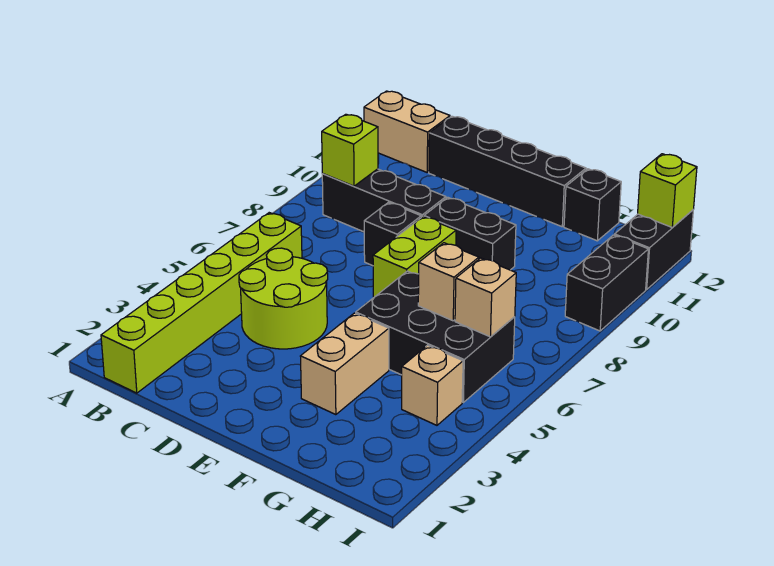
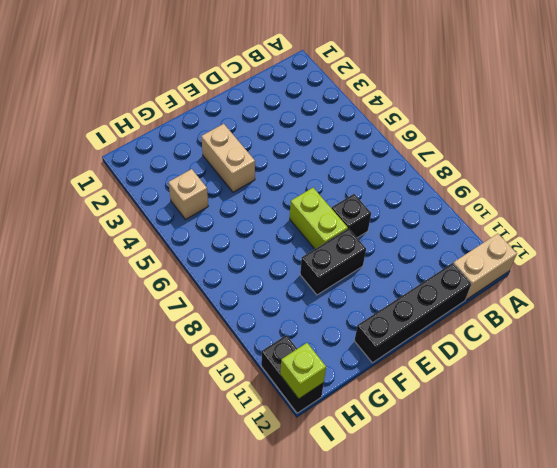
none -> lime brick B1:B6 level 1
none -> black brick B9:D9 level 1
none -> lime round brick C4:D5 level 1

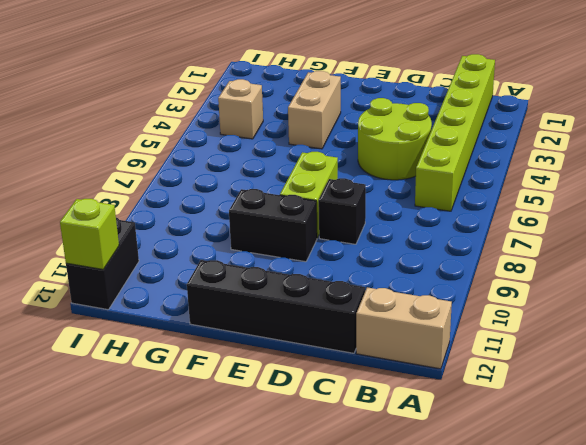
none -> black brick B9:D9 level 1
none -> black brick F5:H6 level 1
none -> black brick G12 level 1

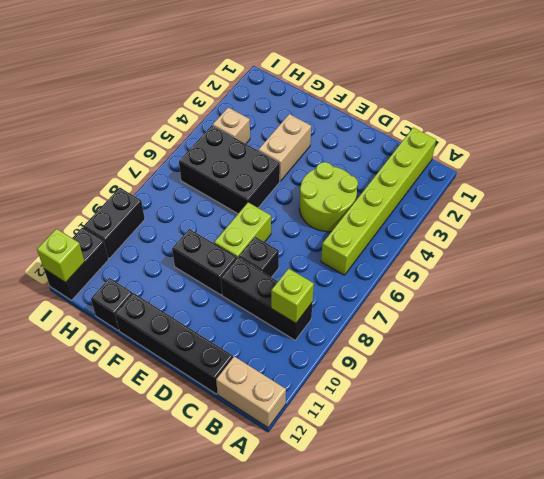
none -> tan brick G6 level 2
none -> tan brick H6 level 2

